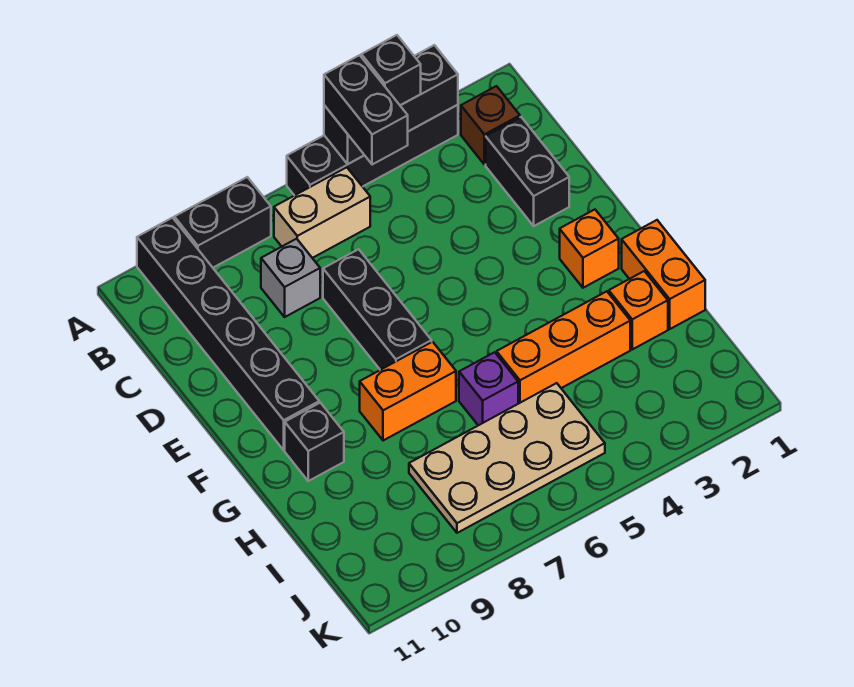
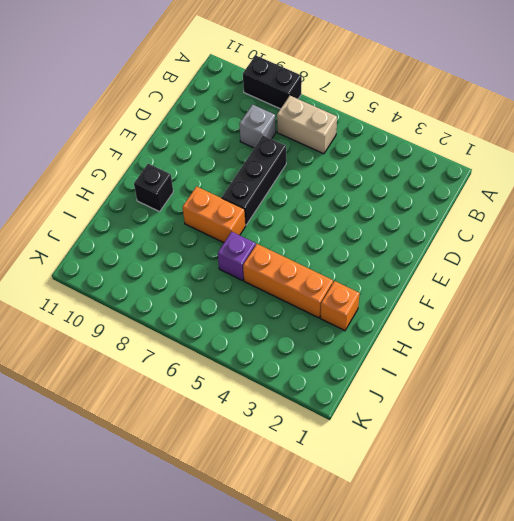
none -> black brick A3:A6 level 1
none -> black brick A10:F10 level 1
none -> brown brick B2 level 1

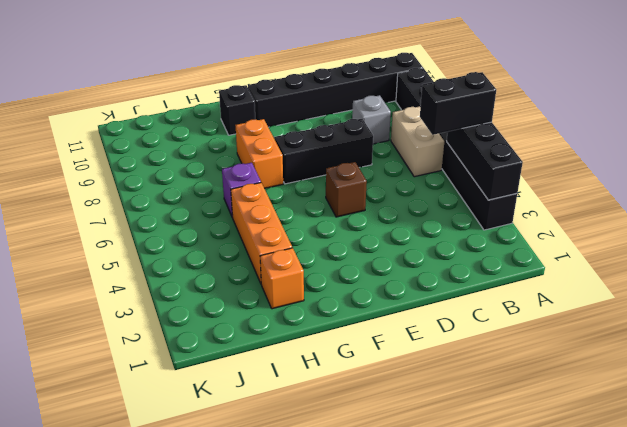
brown brick E5 level 1 -> brown brick B2 level 1
none -> black brick C2:D2 level 1
none -> orange brick F2 level 1
none -> orange brick G1:H1 level 1

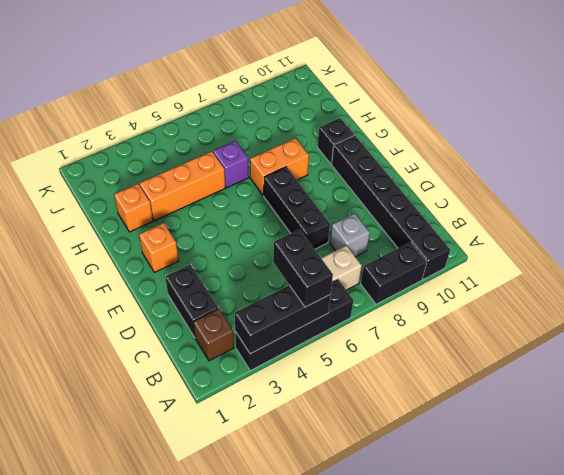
none -> orange brick G1:H1 level 1
none -> tan plate I5:J8 level 1
none -> black brick A4 level 3

